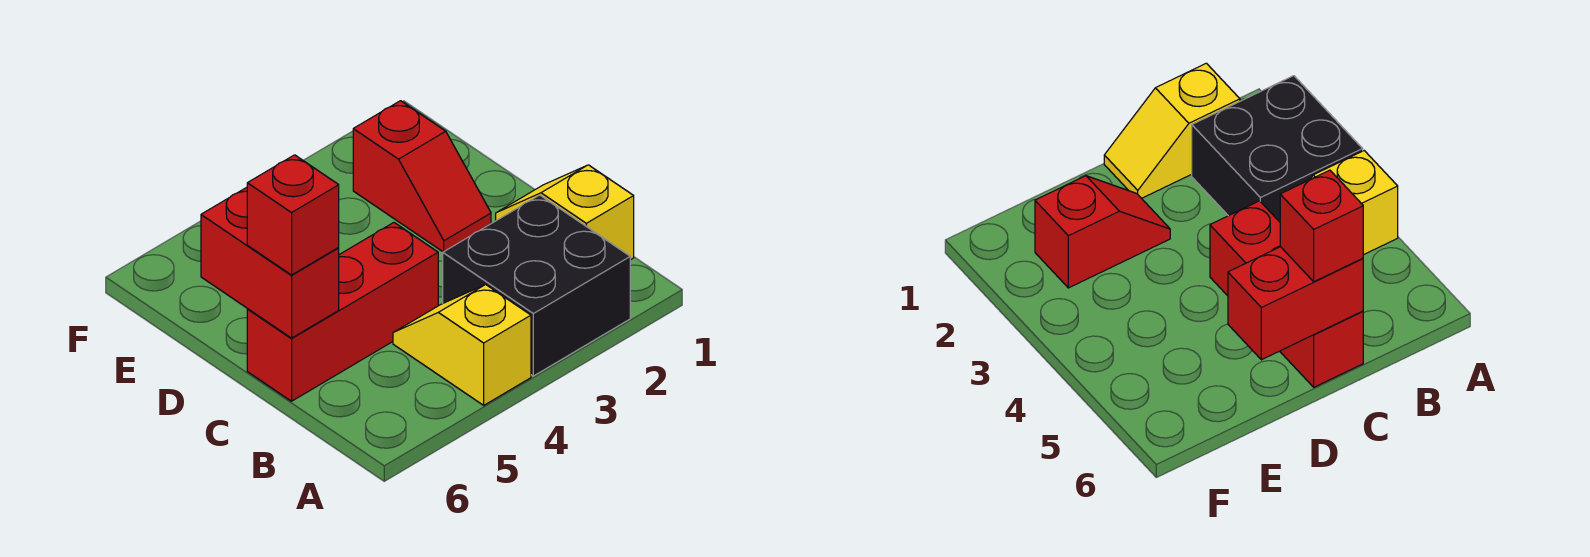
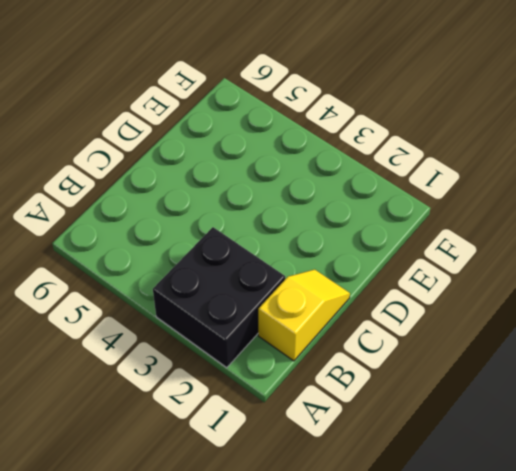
none -> yellow slope A4:B4 level 1 top A
none -> red brick C4:C6 level 1

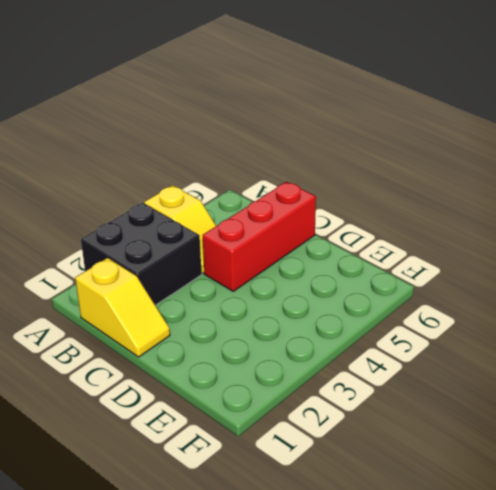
none -> red slope D2:E2 level 1 top E
none -> red brick C6:D6 level 2

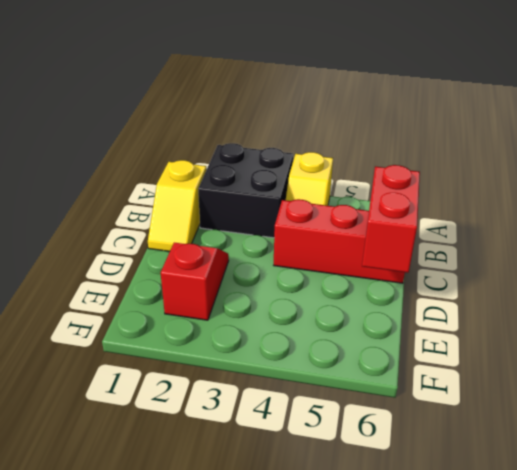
none -> red brick C6 level 3

